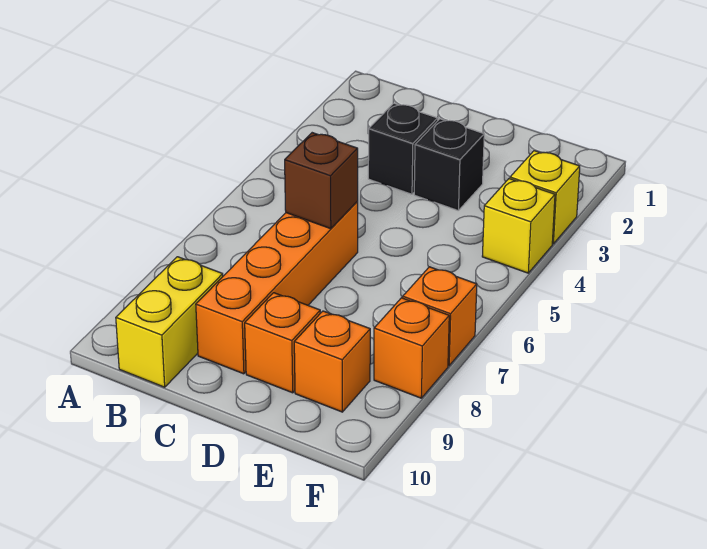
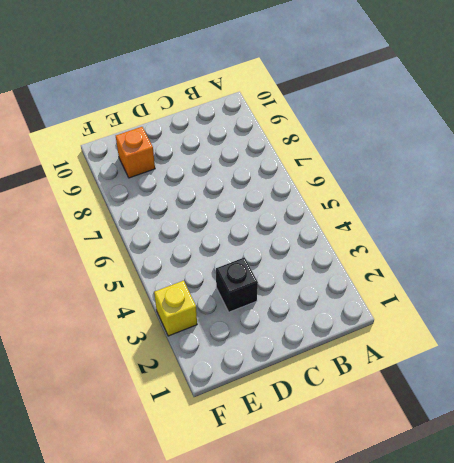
none -> yellow brick B9:B10 level 1
none -> black brick C3 level 1

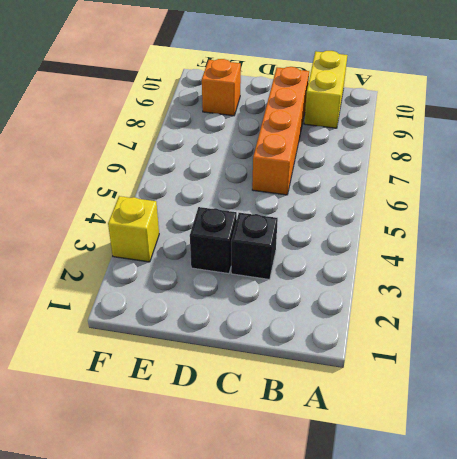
none -> orange brick D9 level 1
none -> yellow brick F4 level 1

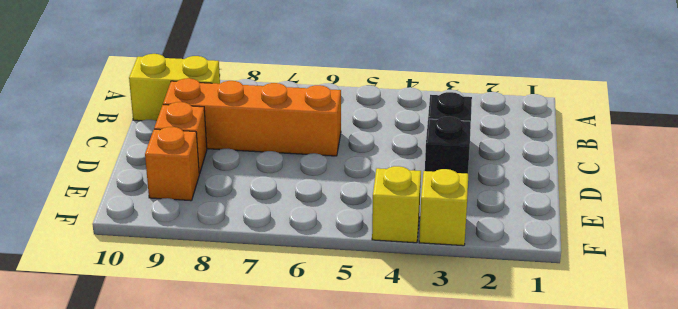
none -> orange brick F7 level 1
none -> orange brick F8 level 1

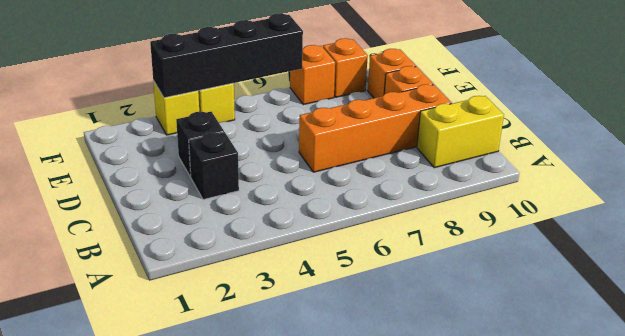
black brick F3:F6 level 2 -> none
none -> brown brick C6 level 2

